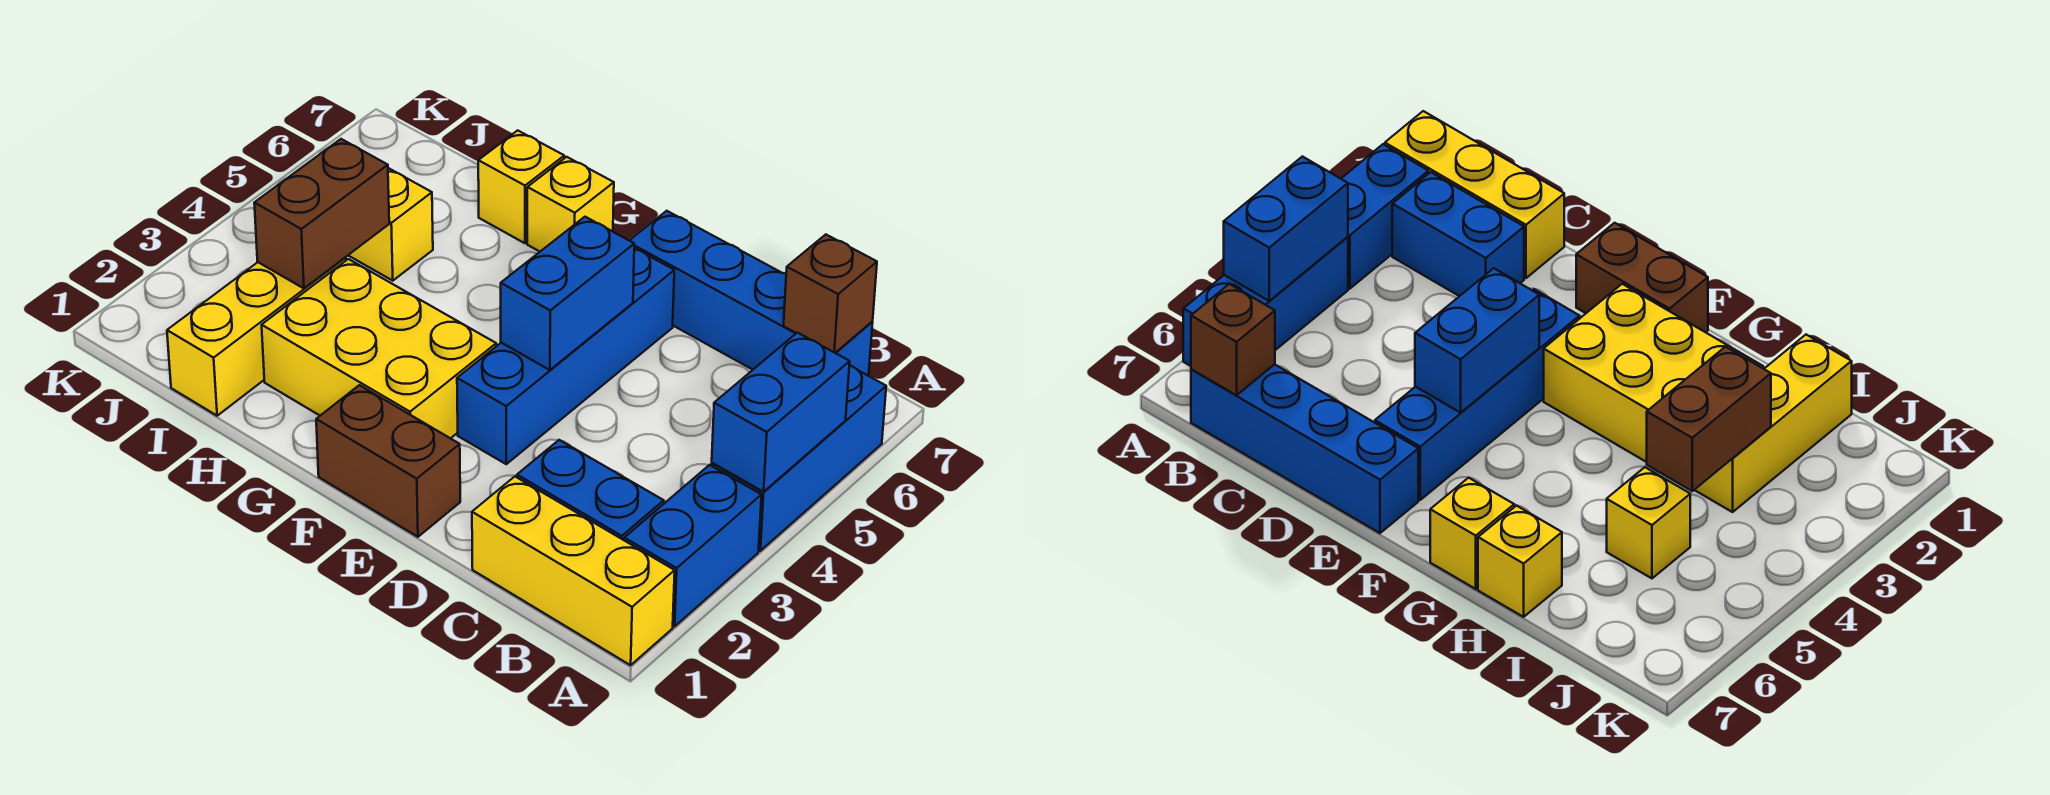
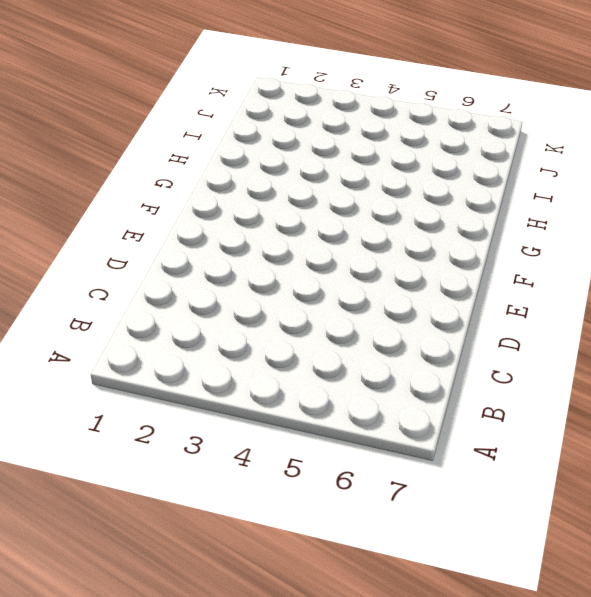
none -> yellow brick A1:C1 level 1
none -> blue brick A2:A3 level 1
none -> blue brick A4:A6 level 1

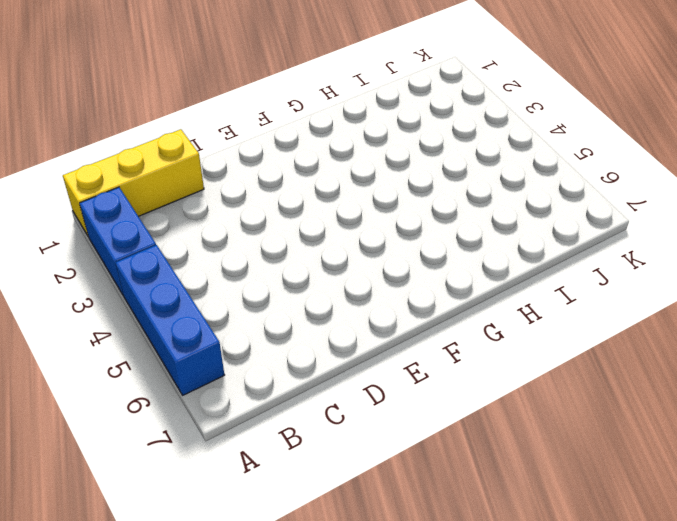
none -> blue brick B2:C2 level 1
none -> blue brick B7:E7 level 1
none -> brown brick E1:F1 level 1

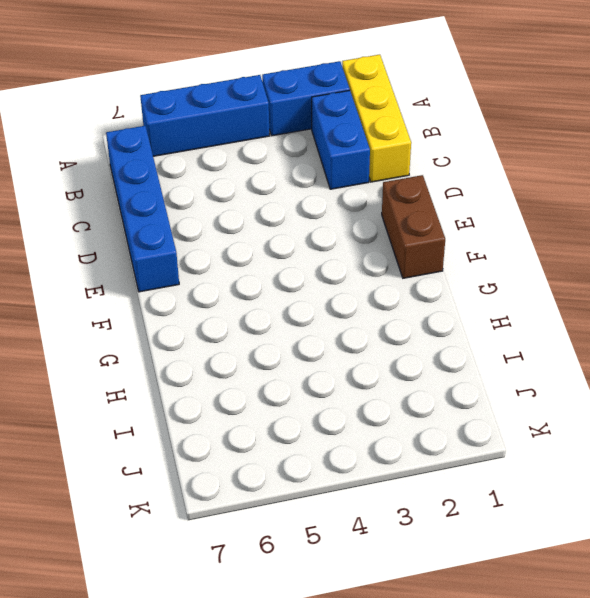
none -> blue brick E3:E6 level 1
none -> yellow brick F2:H3 level 1
none -> yellow brick G7 level 1

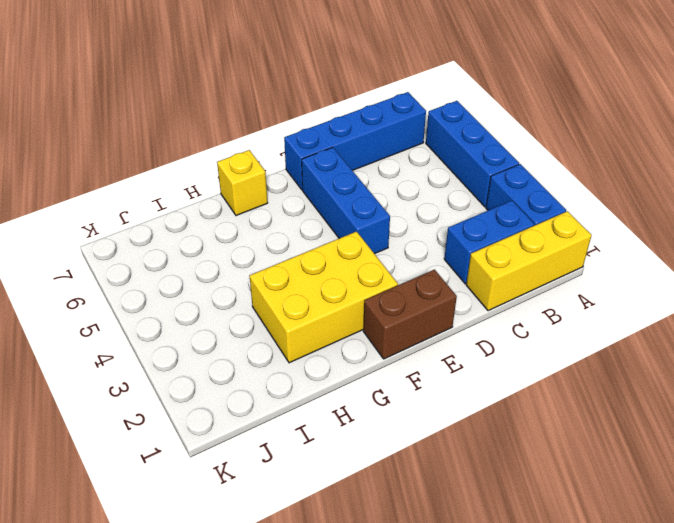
blue brick E4:E6 level 1 -> blue brick E3:E6 level 1
none -> yellow brick H7 level 1
none -> yellow brick I1:I3 level 1
none -> yellow brick I5 level 1

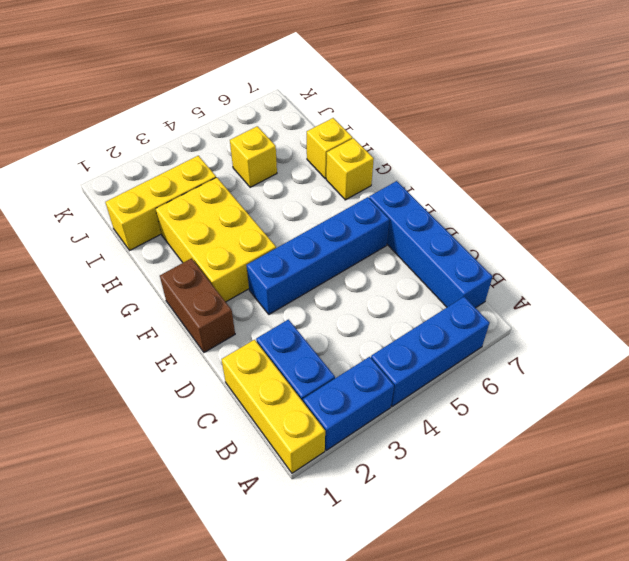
none -> blue brick A4:A5 level 2
none -> brown brick B7 level 2
none -> blue brick E4:E5 level 2

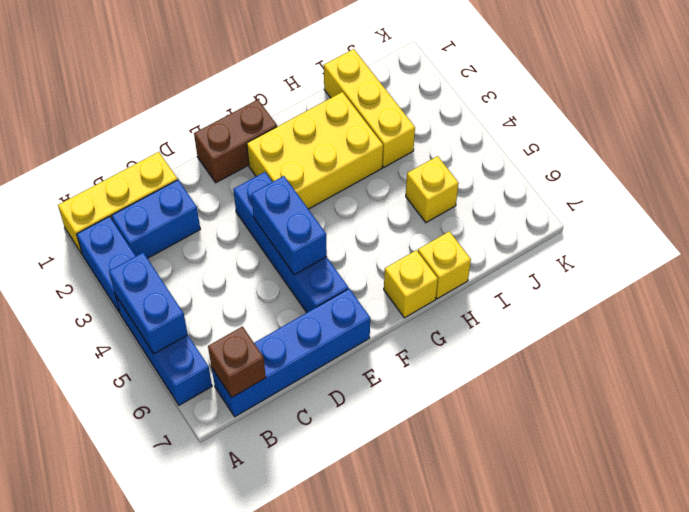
none -> brown brick I3:I4 level 2

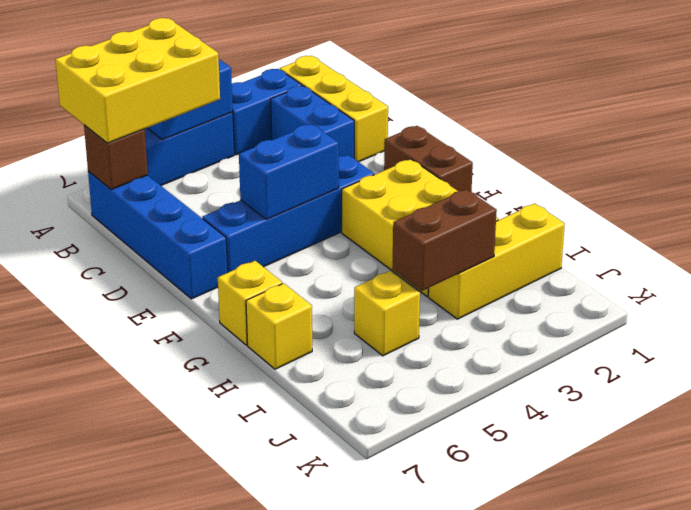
yellow brick A5:B7 level 3 -> none

